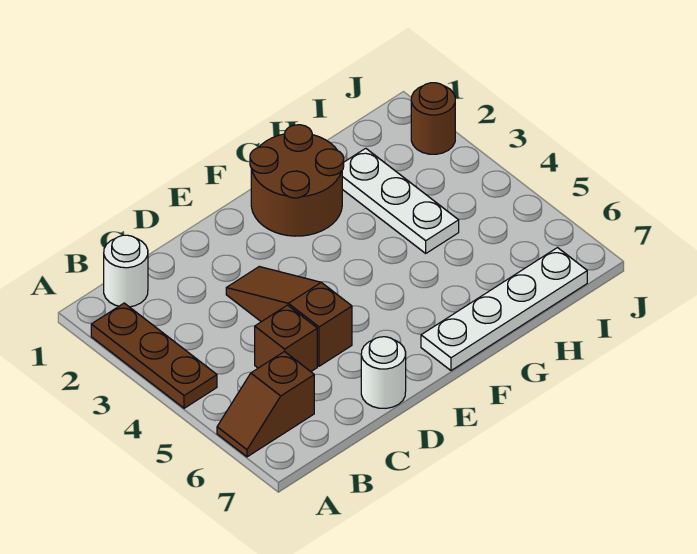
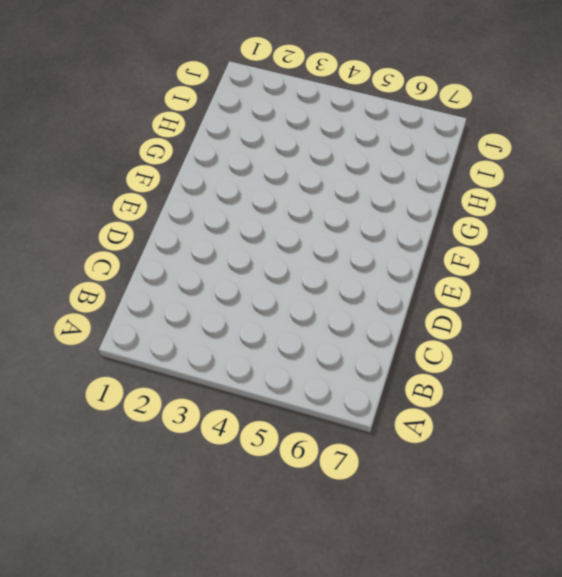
none -> brown plate A2:A4 level 1
none -> brown slope A6:B6 level 1 top B

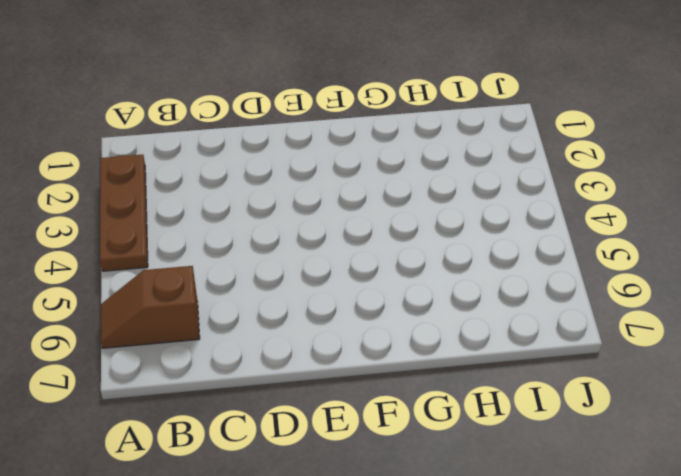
none -> white round brick B1 level 1
none -> brown brick C5 level 1

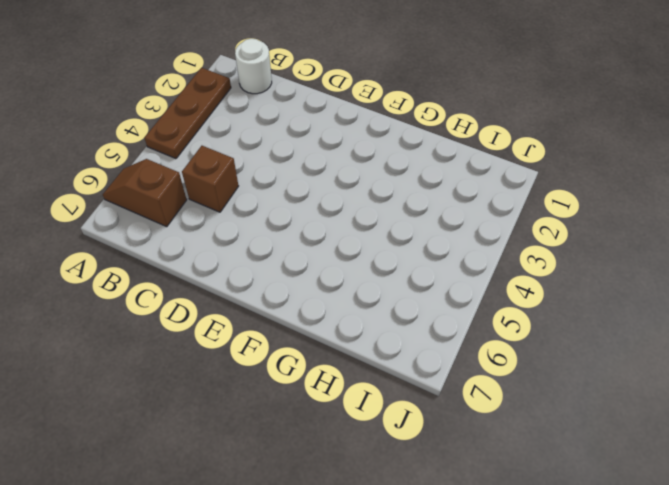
none -> brown slope D3:D5 level 1 top 5
none -> white round brick D7 level 1

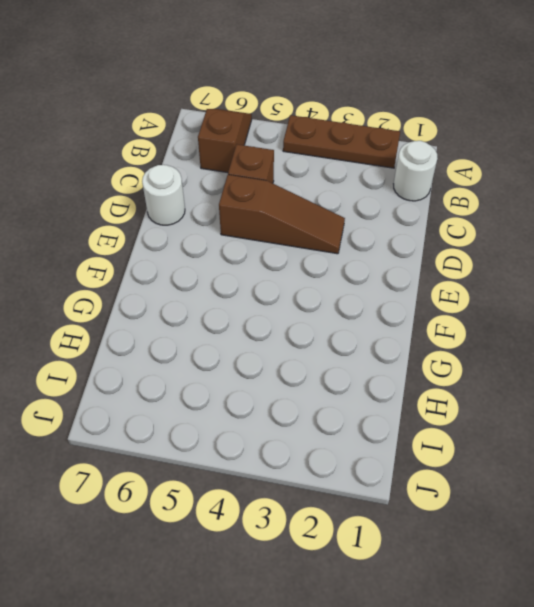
none -> brown round brick F1:G2 level 1
none -> white plate F7:I7 level 1

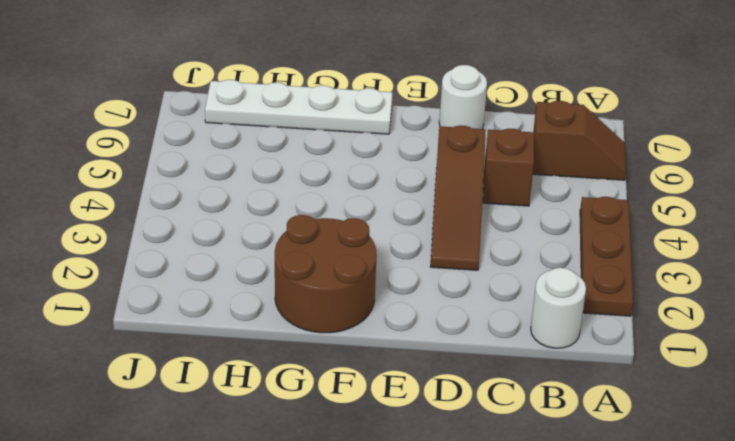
none -> white plate H2:H4 level 1
none -> brown round brick J2 level 1

